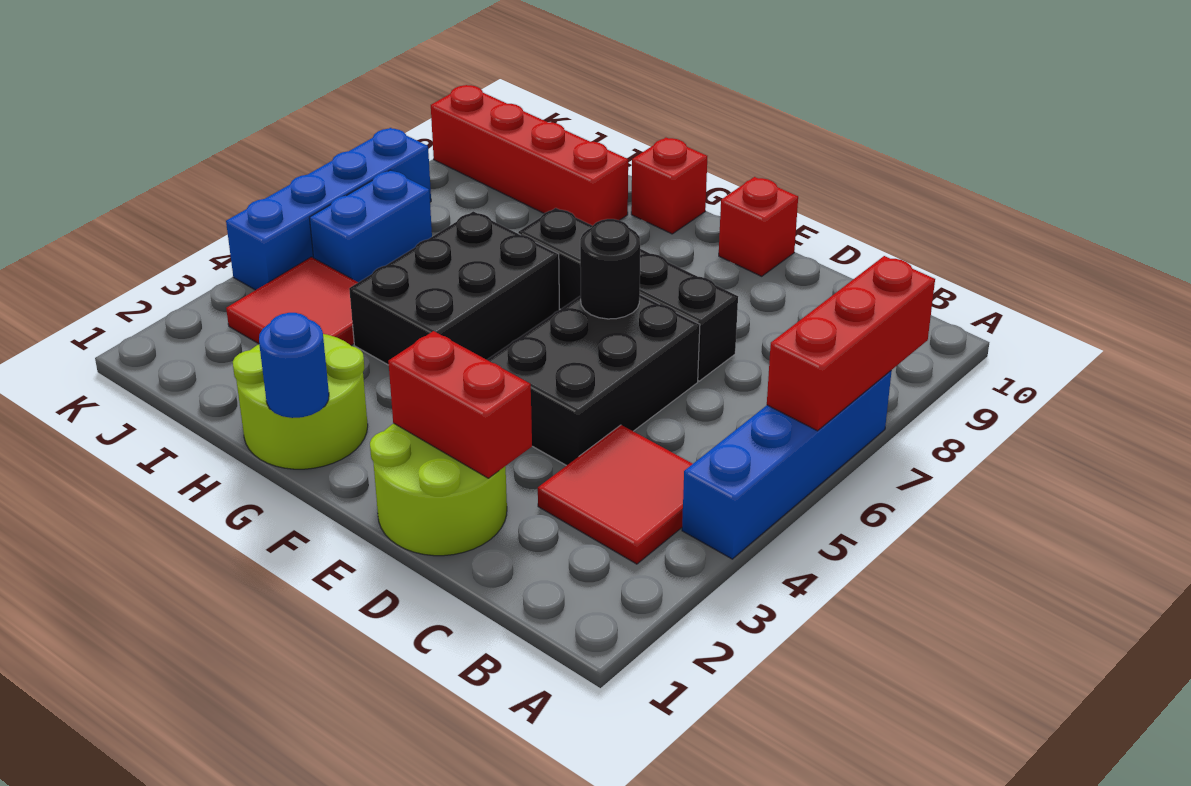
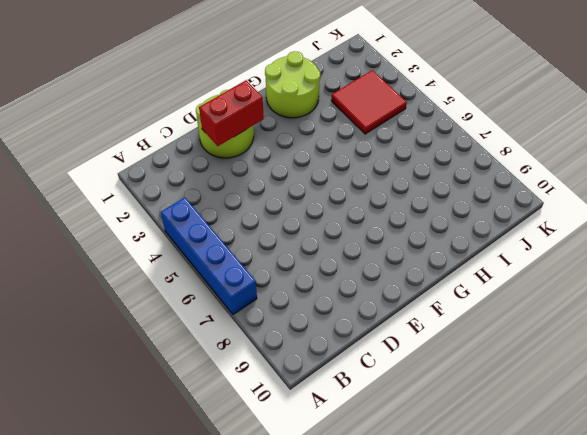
none -> red tile B3:C4 level 1
none -> black brick D4:E6 level 1
none -> black brick D7:G7 level 1

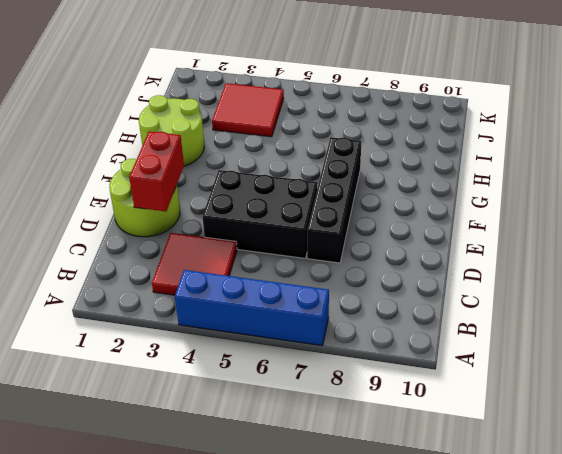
none -> red brick E10 level 1
none -> black brick G4:H6 level 1
none -> red brick G10 level 1

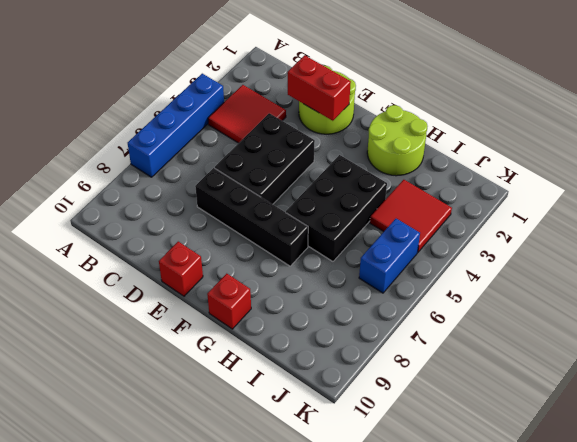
none -> red brick H9:K9 level 1
none -> blue brick K4:K7 level 1
none -> red brick A6:A8 level 2

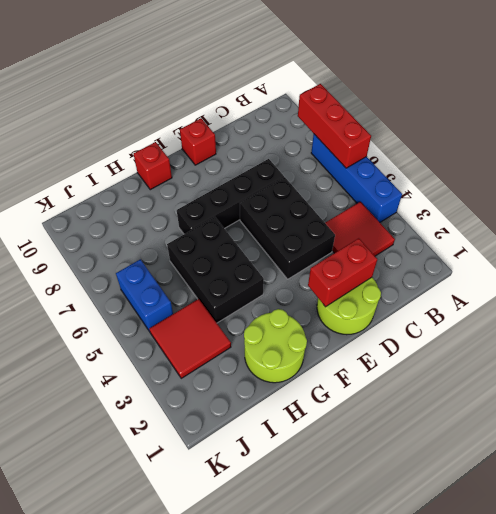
none -> red brick H9:K9 level 1
none -> blue brick K4:K7 level 1
none -> black round brick E6 level 2

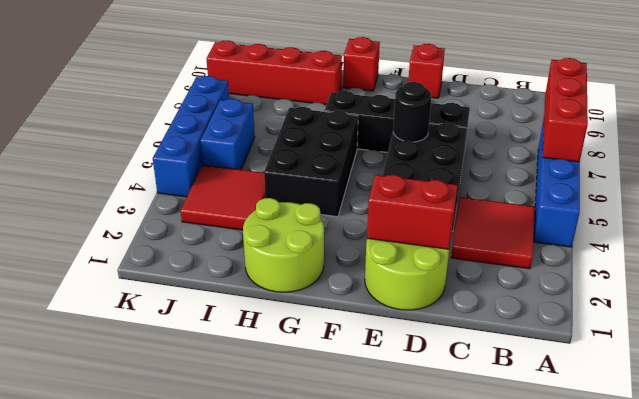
none -> blue round brick G1 level 2

